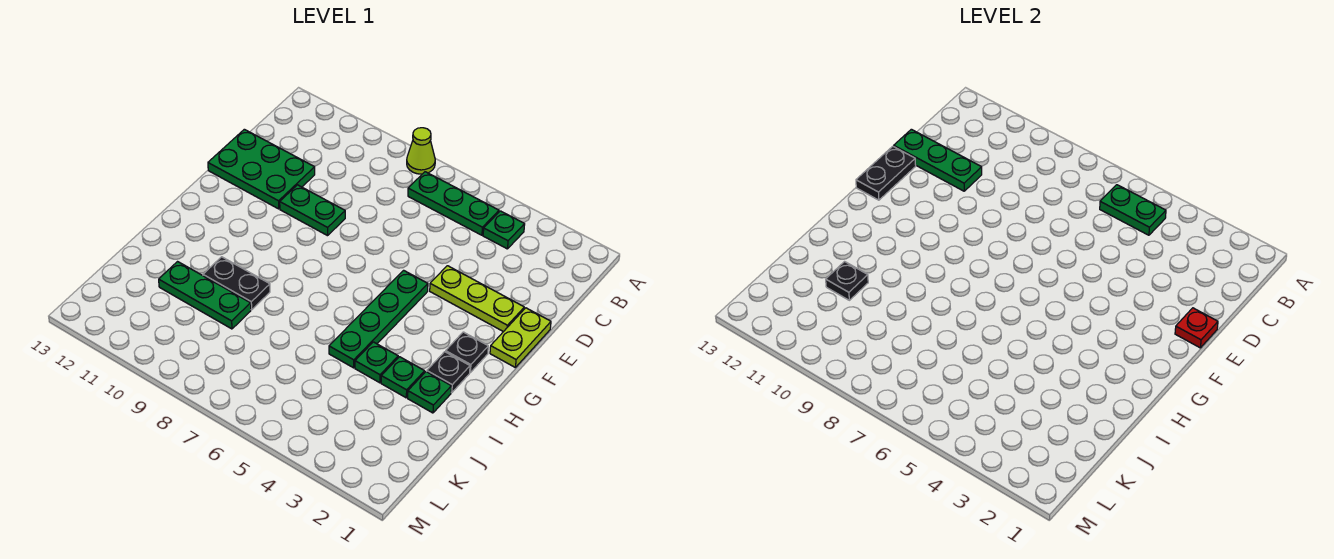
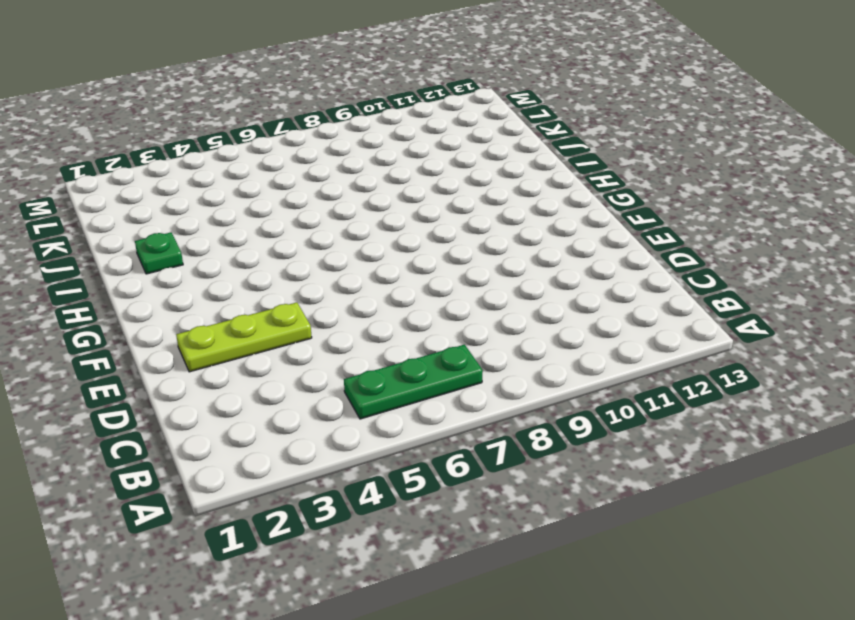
none -> lime cone A8 level 1
none -> green plate B4 level 1
none -> green plate D11:E13 level 1

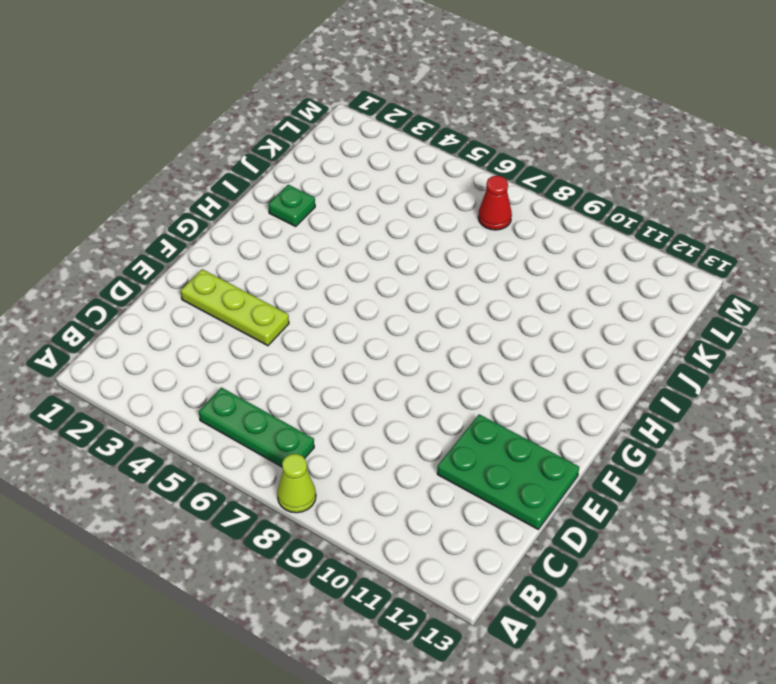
red cone L7 level 1 -> none
none -> green plate B4 level 1
none -> lime plate E1:F1 level 1
none -> green plate E9:E10 level 1

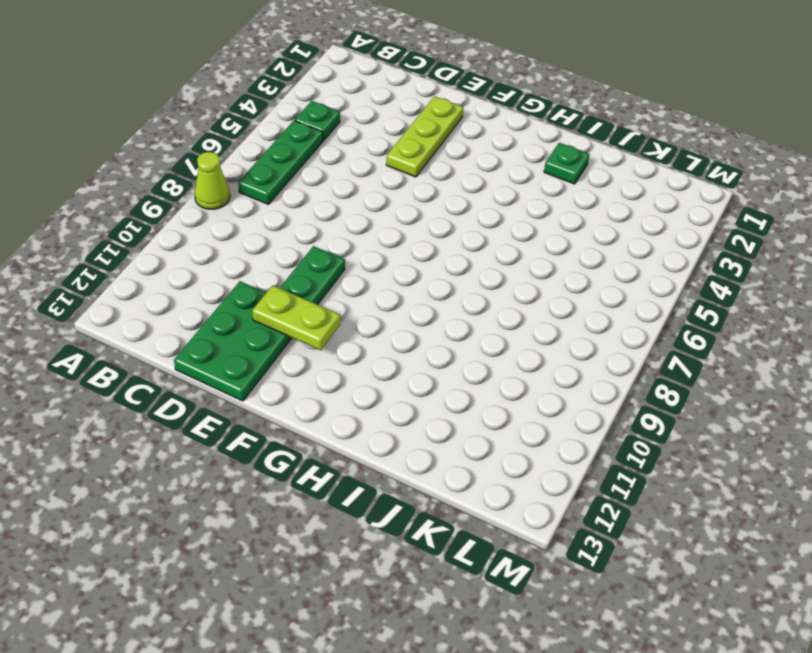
lime plate E11:F11 level 2 -> lime plate E1:F1 level 1
none -> green plate F5:I5 level 1
none -> black plate G2 level 1
none -> black plate H2 level 1

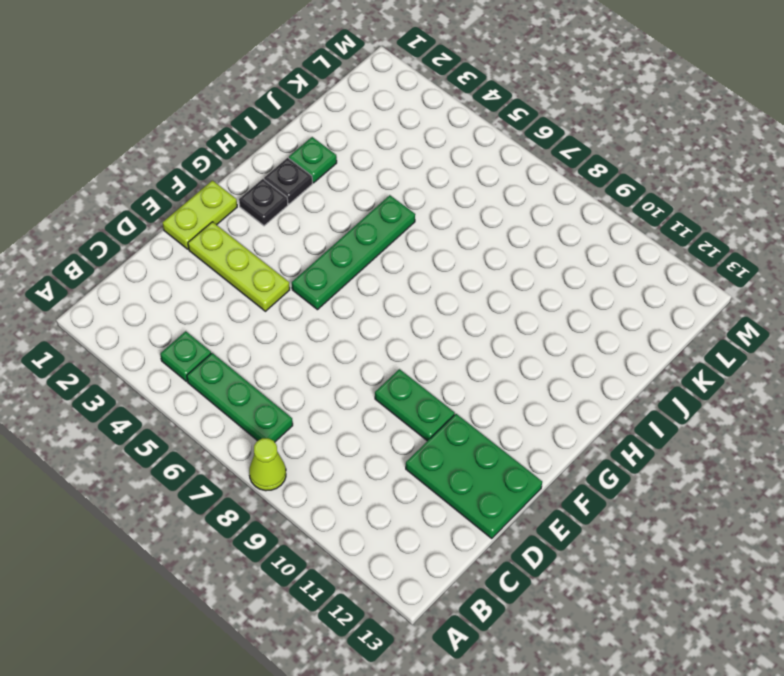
none -> green plate I3 level 1
none -> green plate I4 level 1
none -> black plate I9:I10 level 1

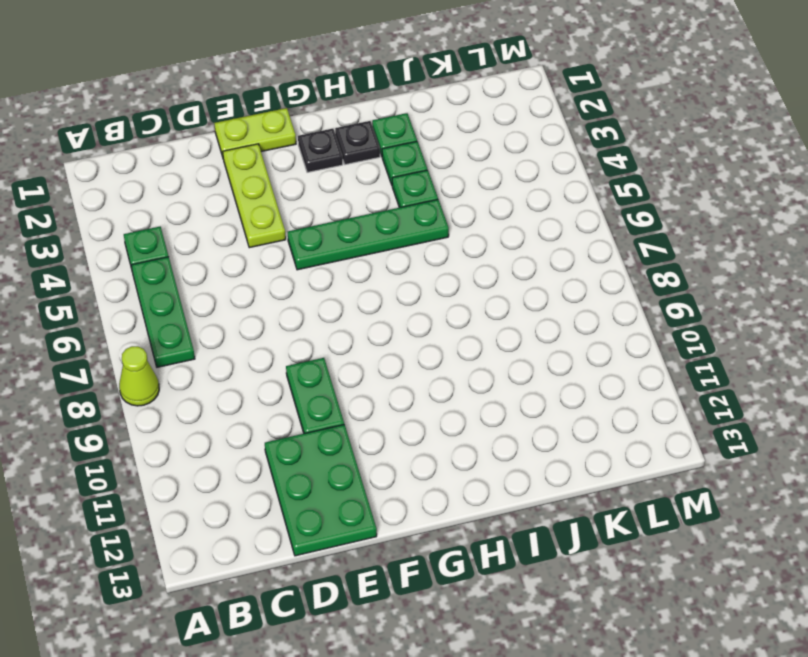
none -> black plate I9:I10 level 1
none -> green plate J9:J11 level 1
none -> green plate B5:B6 level 2

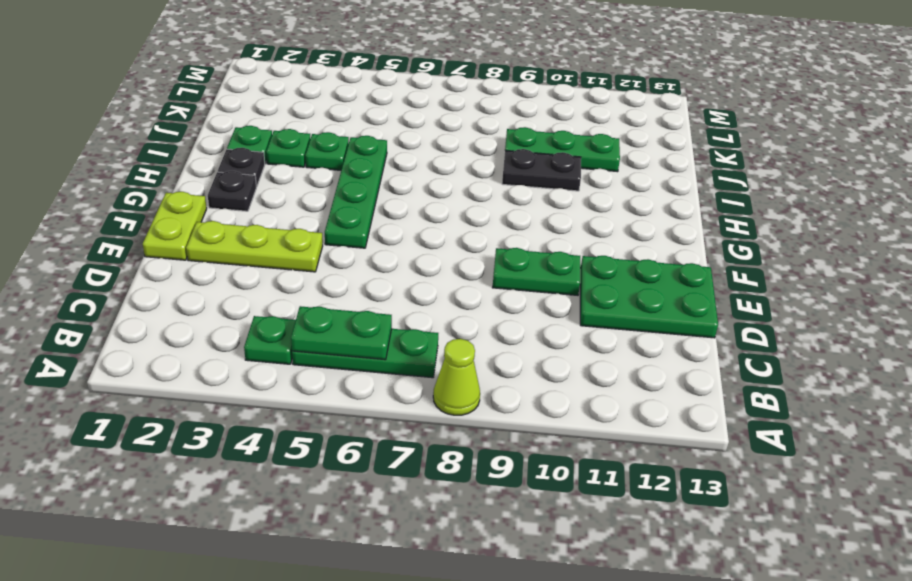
none -> green plate D11:D13 level 2
none -> red plate E1 level 2
none -> black plate E13:F13 level 2

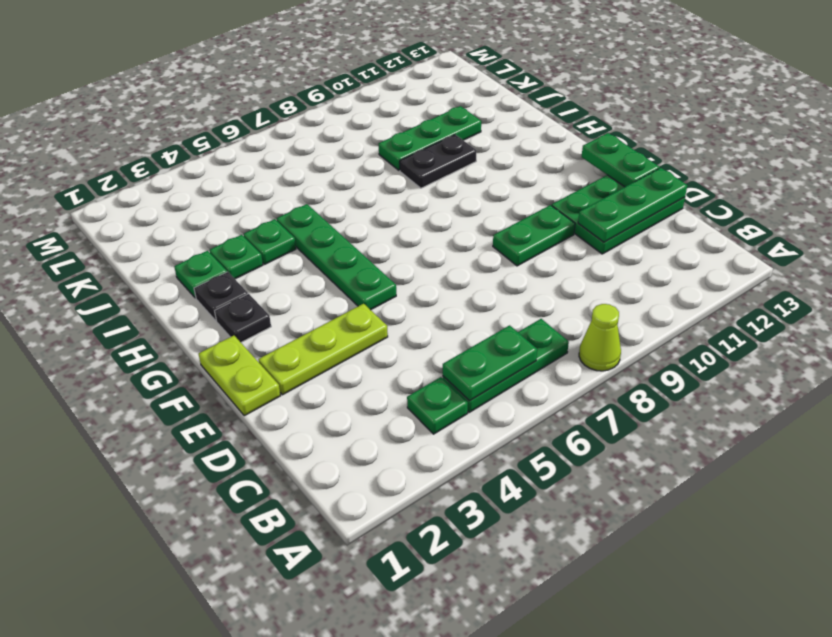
green plate E13:F13 level 2 -> black plate E13:F13 level 2
none -> red plate E1 level 2
none -> black plate J11 level 2

